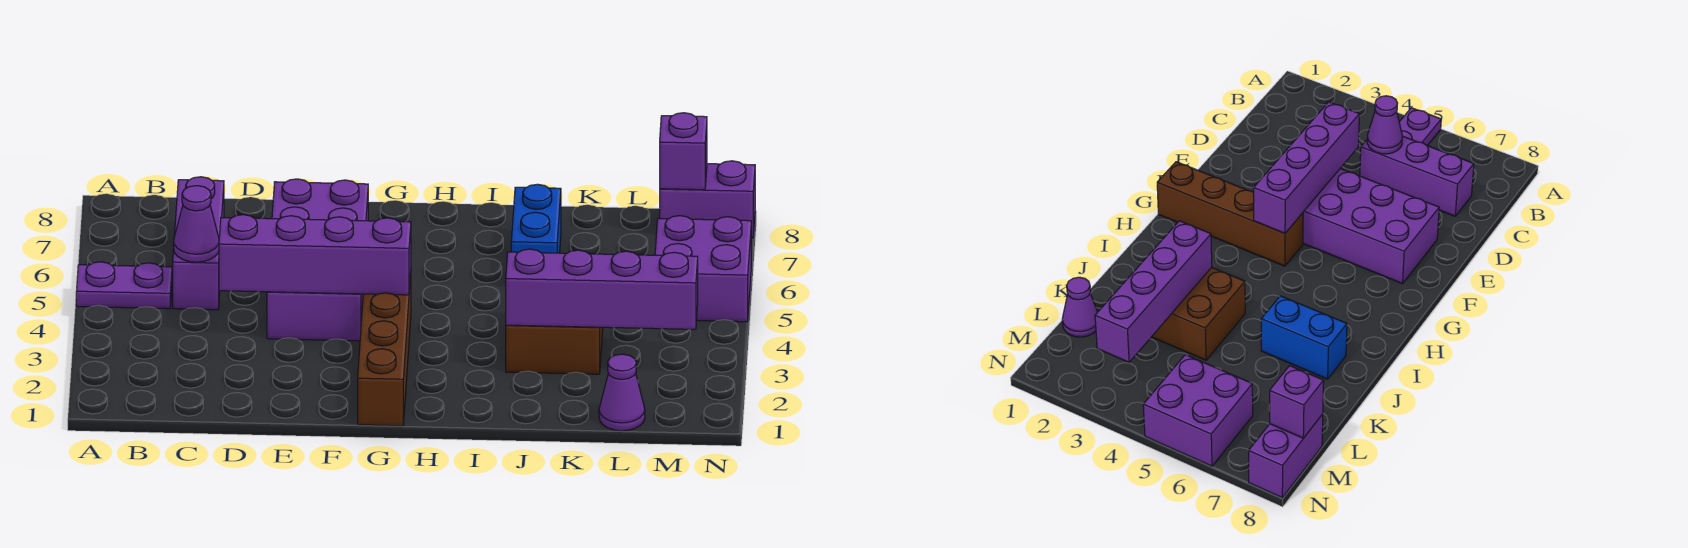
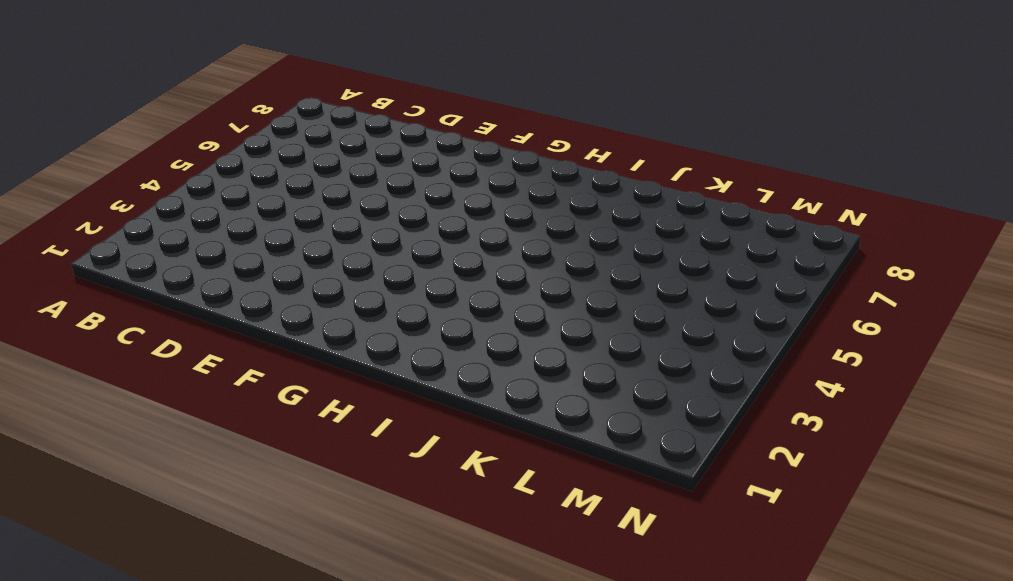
none -> purple plate A5:B5 level 1
none -> purple brick C5:C7 level 1
none -> purple brick E4:F7 level 1

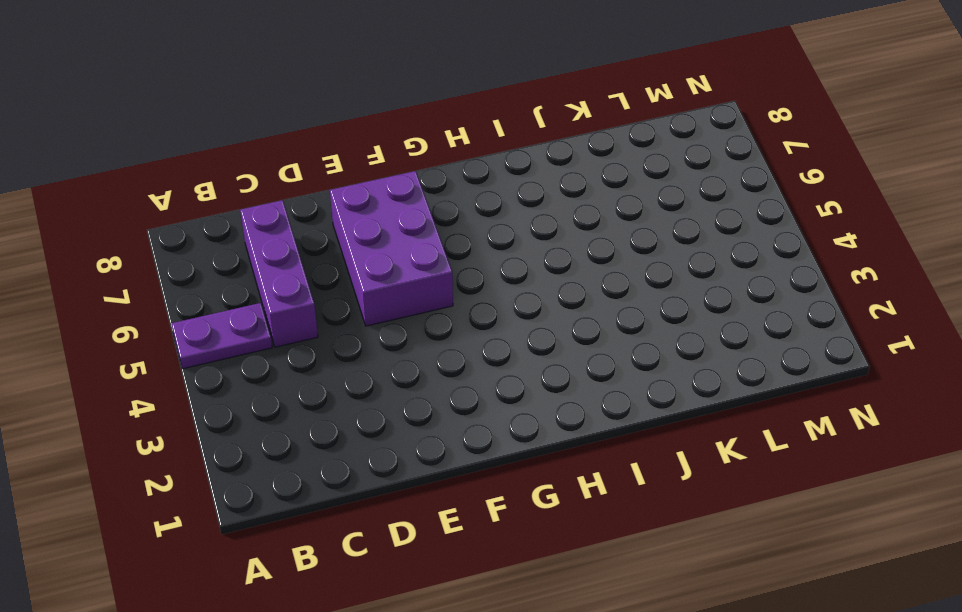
purple brick E5:F7 level 1 -> purple brick E4:F7 level 1
none -> brown brick G1:G4 level 1
none -> brown brick J3:K4 level 1
none -> blue brick J6:J7 level 1

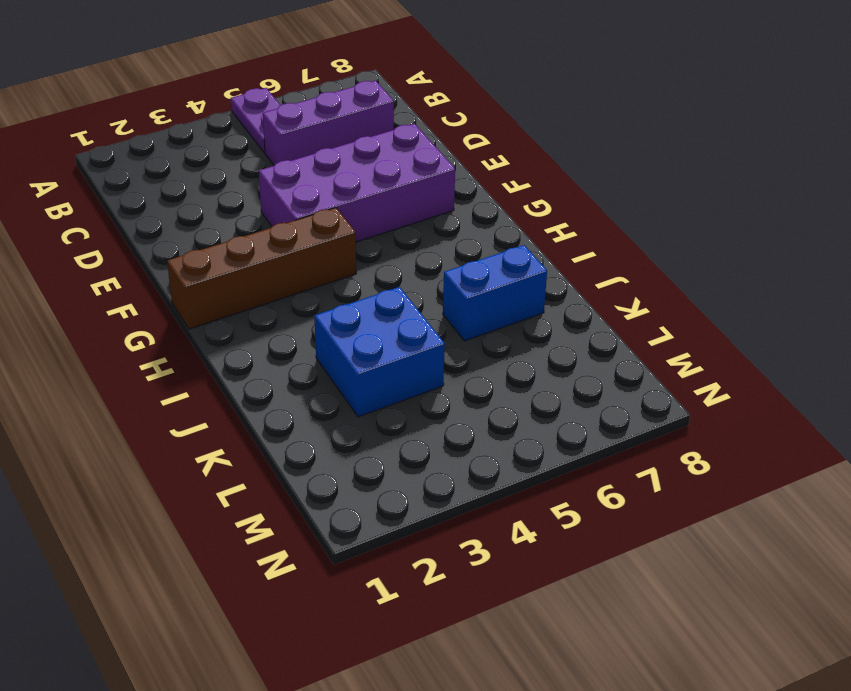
blue brick J3:K4 level 1 -> brown brick J3:K4 level 1
none -> purple cone L1 level 1
none -> purple brick M5:N6 level 1
none -> purple brick M8:N8 level 1

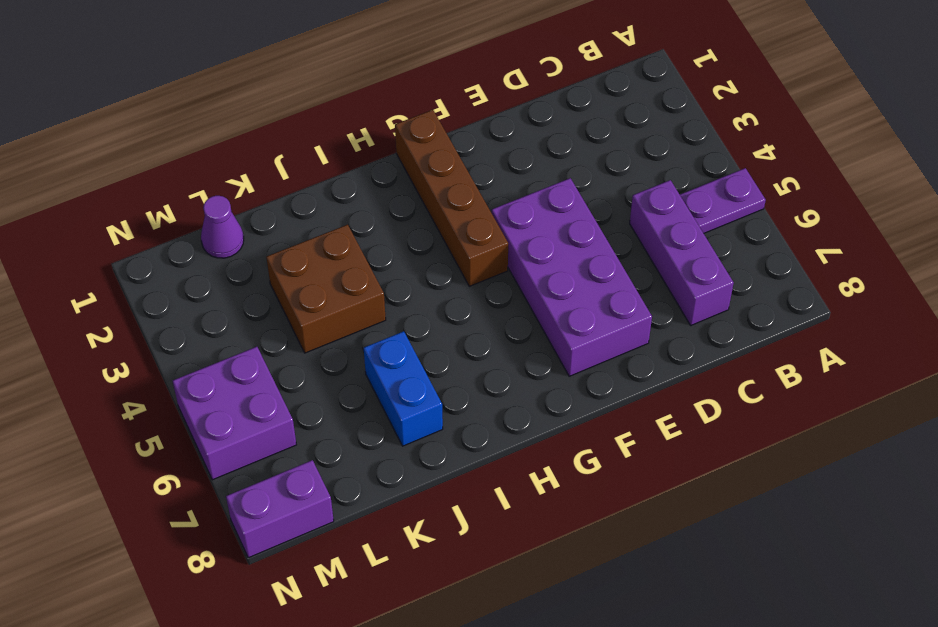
none -> purple cone C5 level 2
none -> purple brick D4:G4 level 2
none -> purple brick J3:M3 level 2

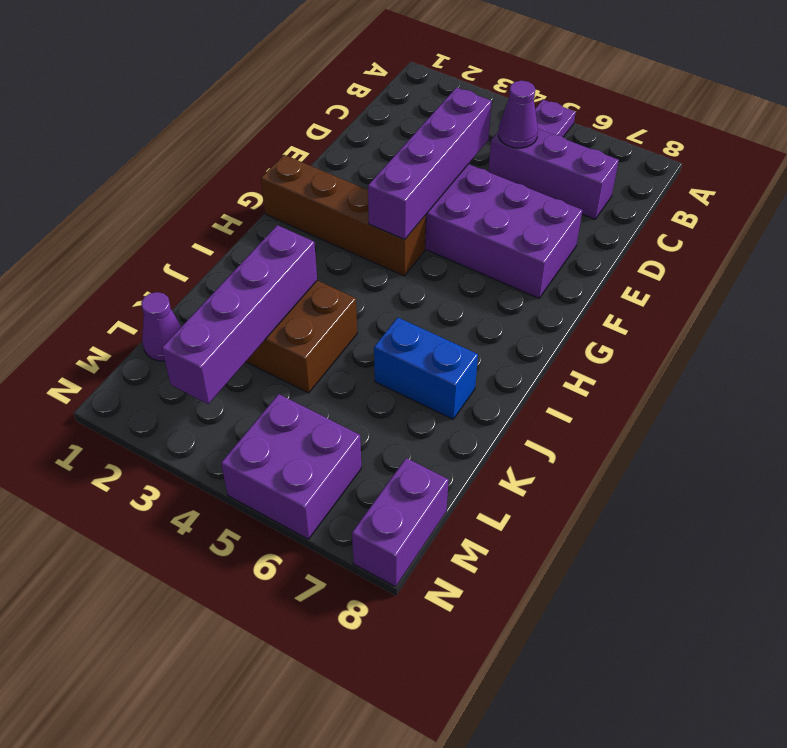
none -> purple brick M8 level 2

